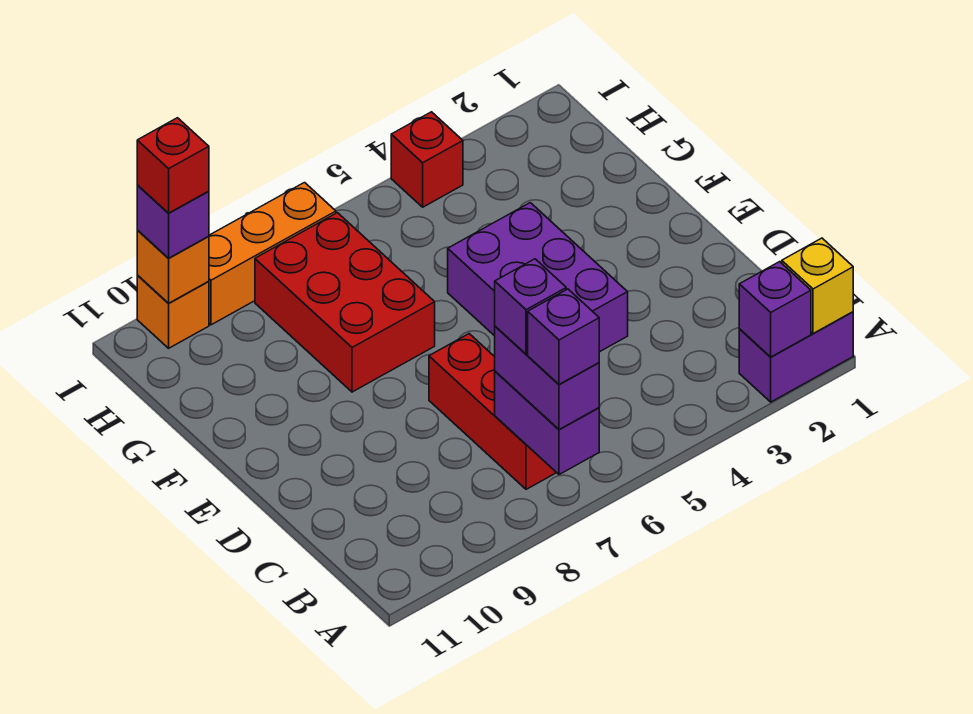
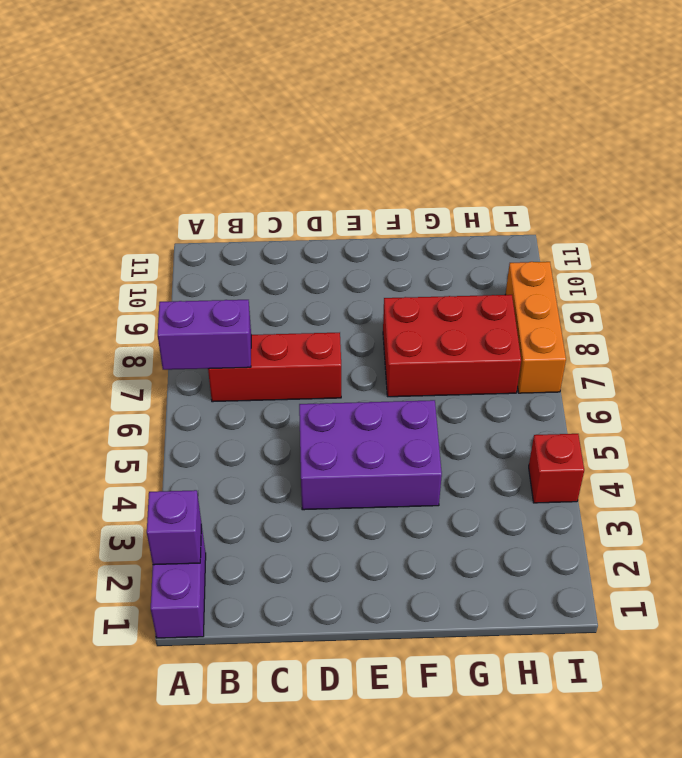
none -> orange brick I10 level 1
none -> yellow brick A1 level 2
none -> orange brick I10 level 2

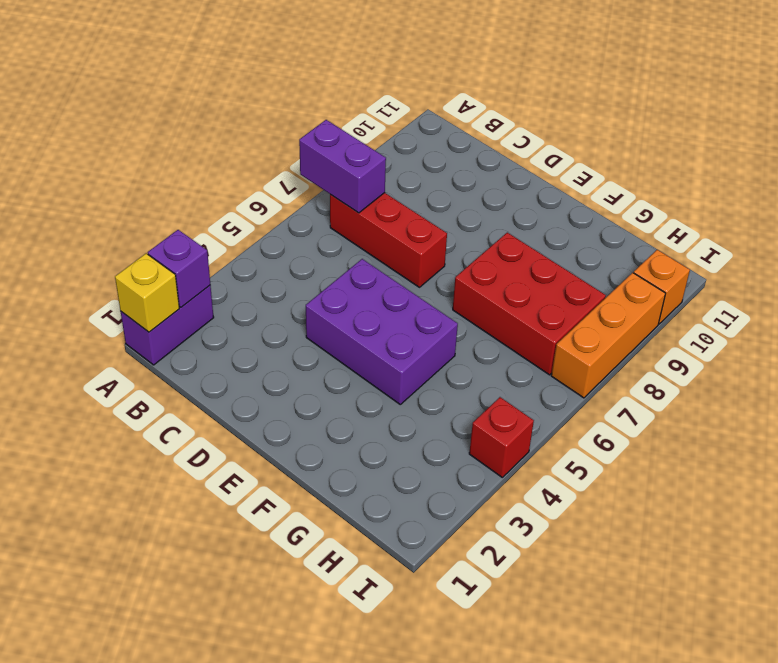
none -> orange brick I10 level 2
none -> purple brick A7:B7 level 3
none -> purple brick I10 level 3

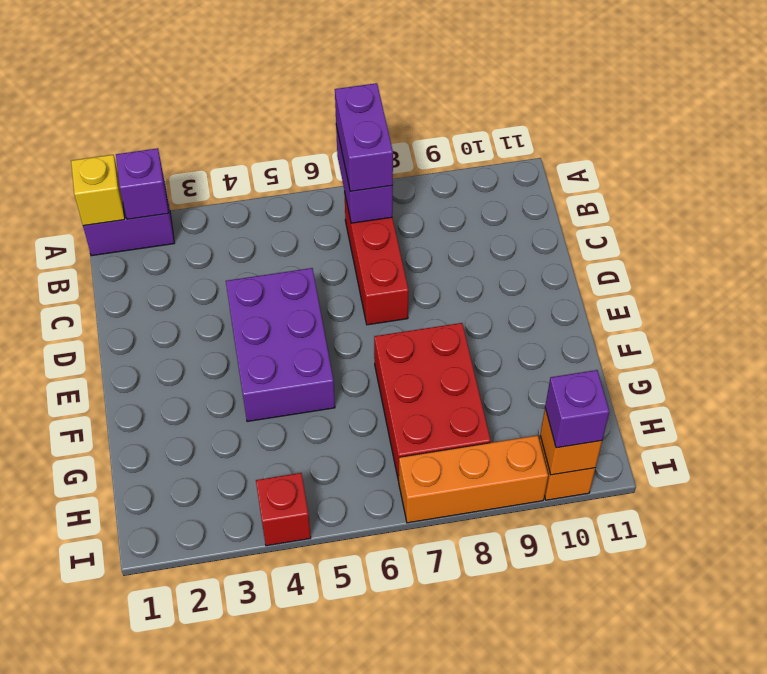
none -> purple brick A7 level 4
none -> purple brick B7 level 4
none -> red brick I10 level 4

